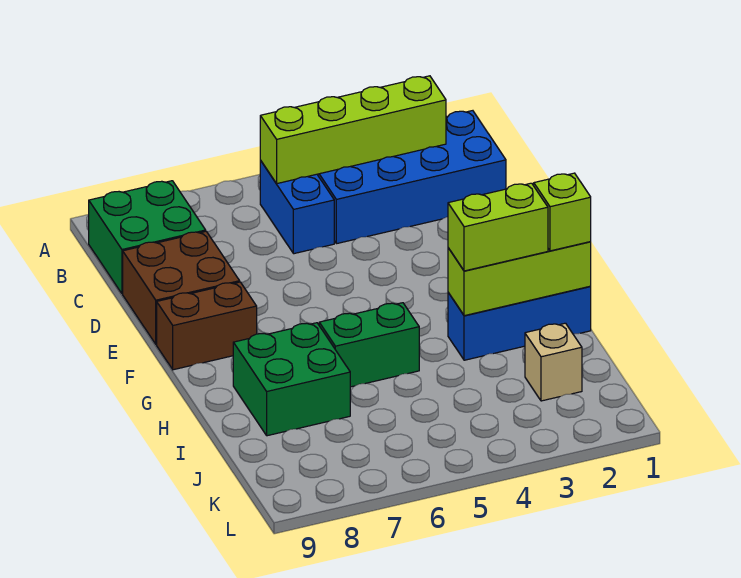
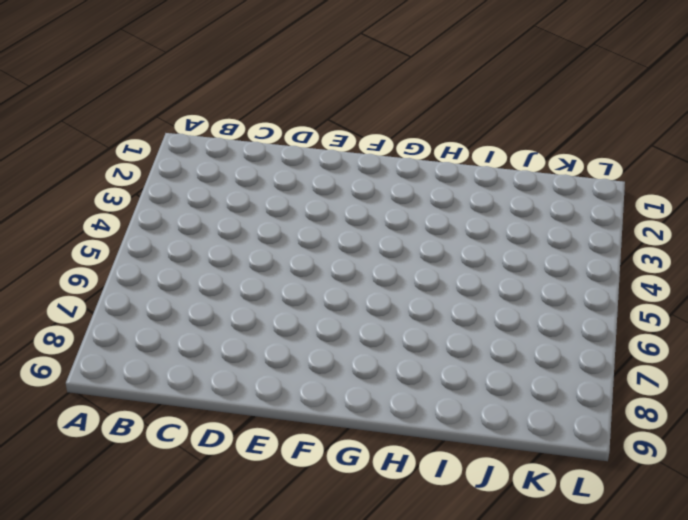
none -> blue brick B1:C4 level 1
none -> blue brick B5:C5 level 1
none -> green brick B8:C9 level 1

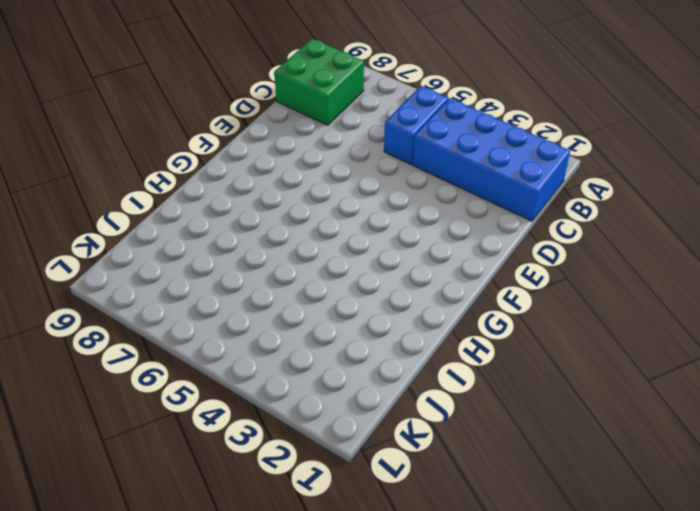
none -> brown brick D8:E9 level 1
none -> brown brick F8:F9 level 1
none -> blue brick H1:H3 level 1

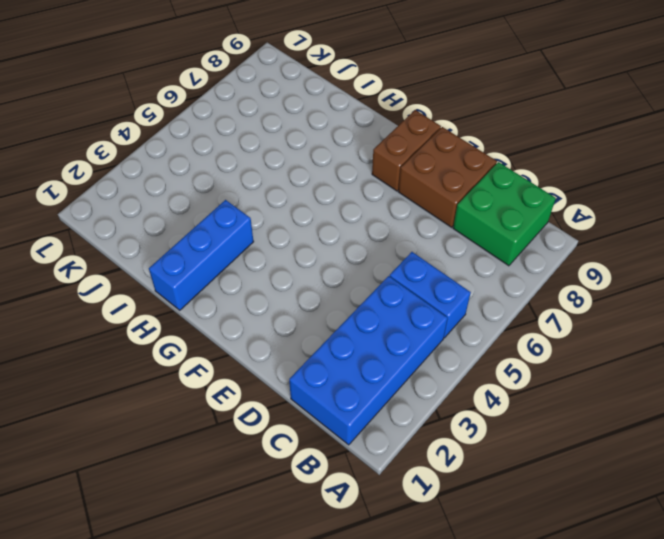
none -> green brick H5:H6 level 1
none -> green brick H7:I8 level 1
none -> tan brick J2 level 1

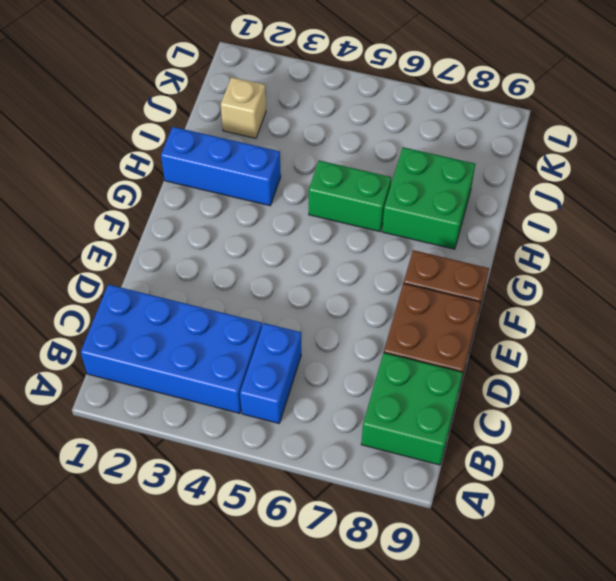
none -> lime brick B2:B5 level 2
none -> lime brick H1:H3 level 2
none -> lime brick H1 level 3

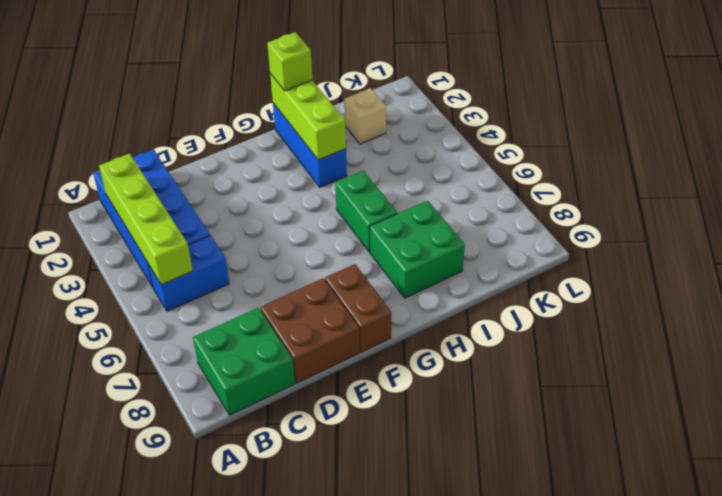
none -> lime brick H2:H3 level 3

